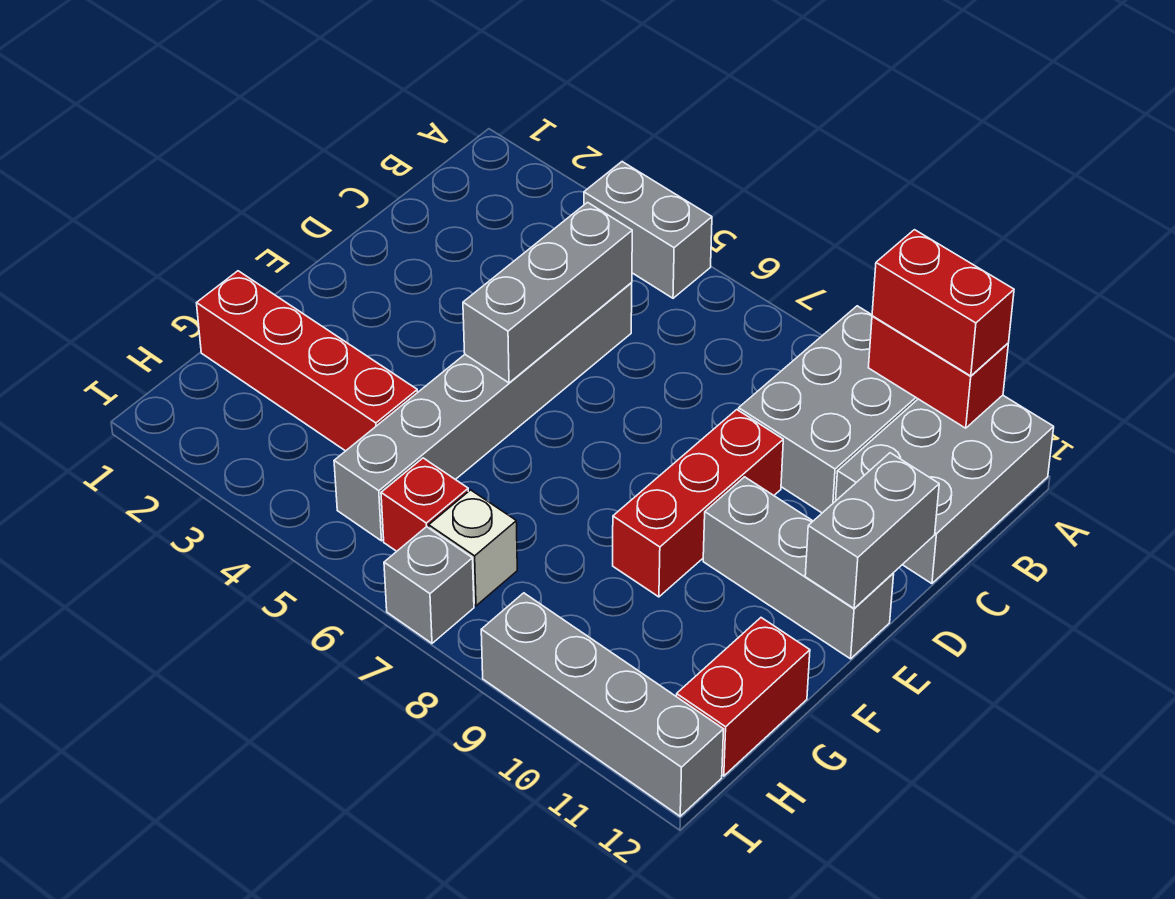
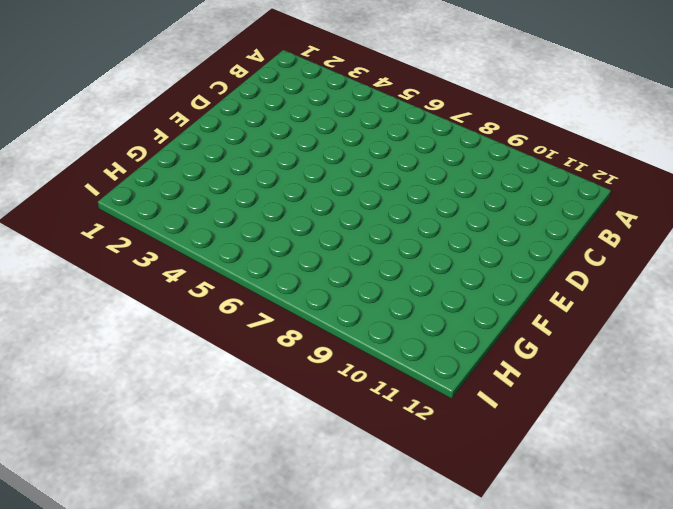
none -> grey brick A4:A5 level 1
none -> grey brick A9:C10 level 1
none -> grey brick A11:C12 level 1

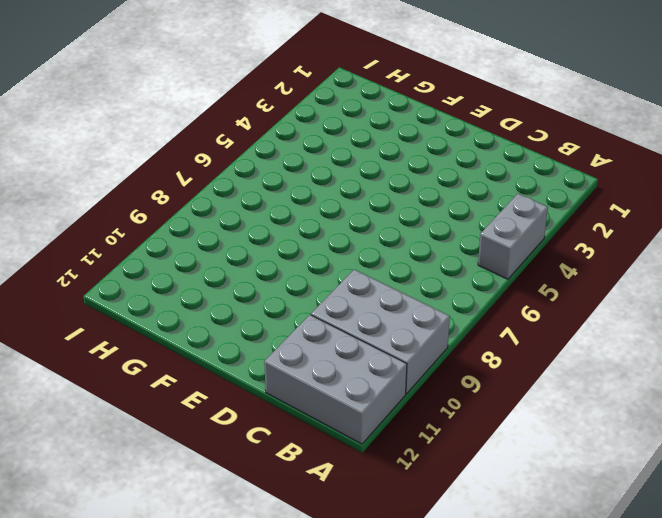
none -> grey brick C5:H5 level 1
none -> red brick D9:F9 level 1
none -> grey brick E10:E12 level 1

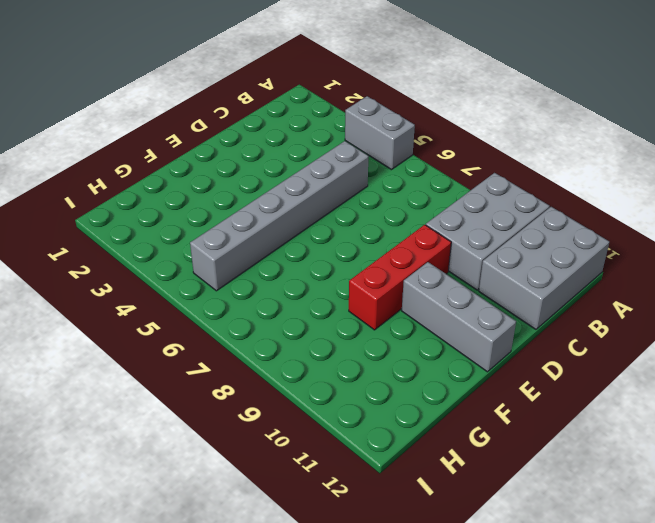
none -> red brick G1:G4 level 1
none -> red brick G12:H12 level 1
none -> red brick H6 level 1

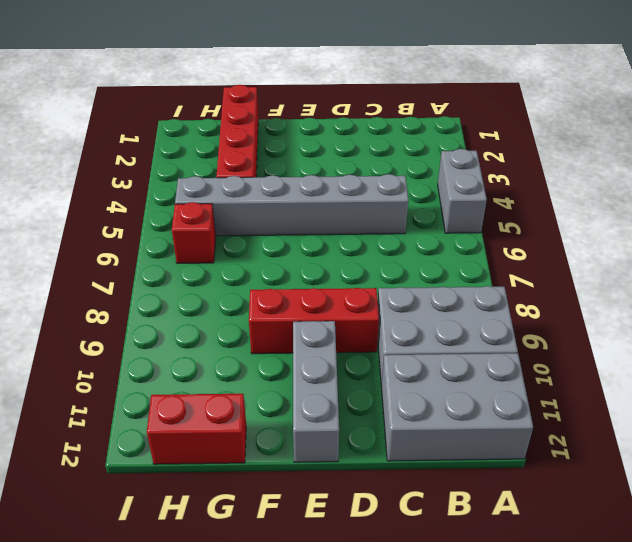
none -> white brick H7 level 1
none -> grey brick I7 level 1
none -> grey brick I9:I12 level 1

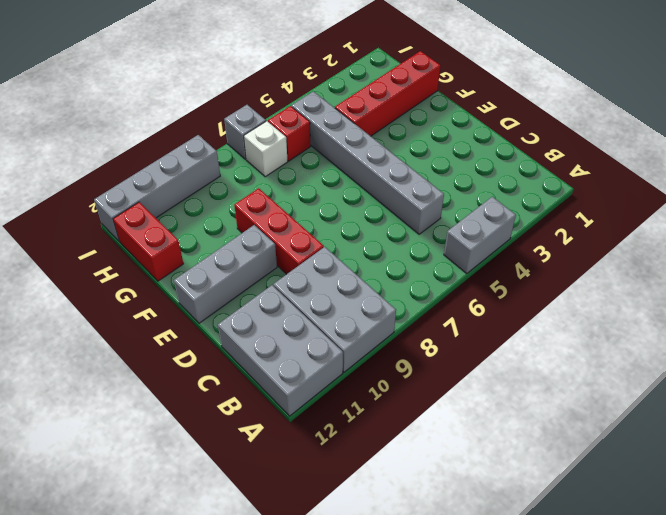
none -> red brick A10:A11 level 2
none -> grey brick C5:E5 level 2
none -> grey brick D12:E12 level 2

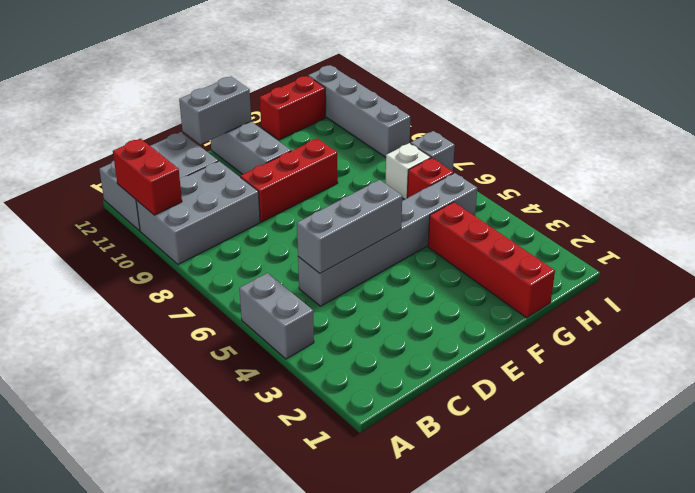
none -> red brick A10:A11 level 3

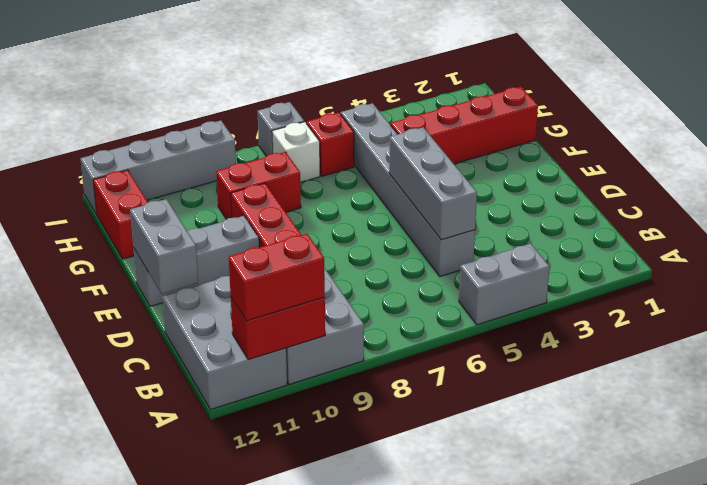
red brick G8:G9 level 1 -> none

